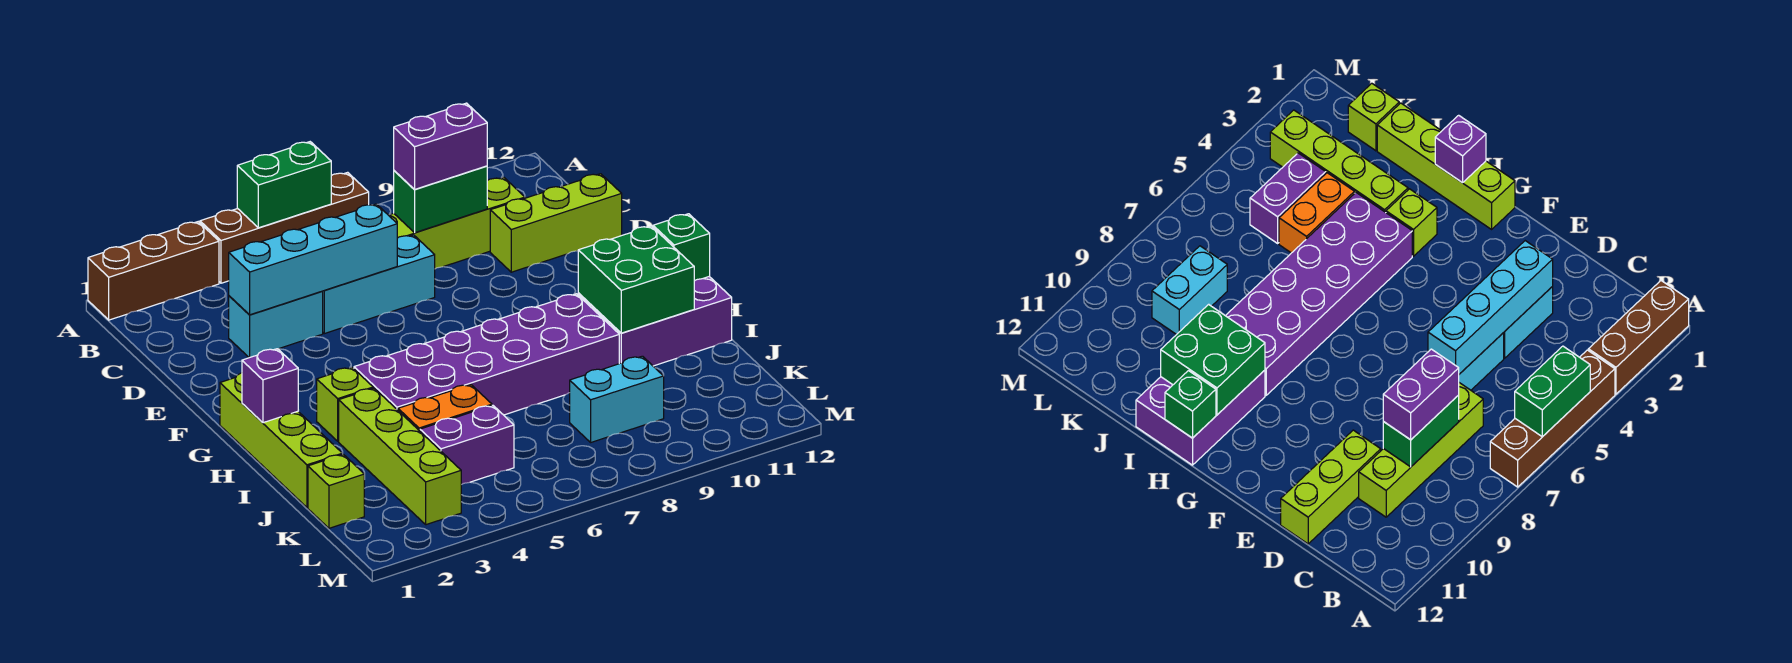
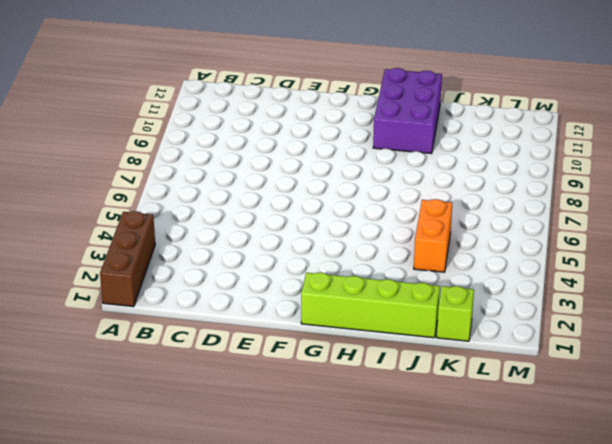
none -> brown brick A4:A7 level 1
none -> lime brick C7:C10 level 1
none -> cyan brick D3:D4 level 1

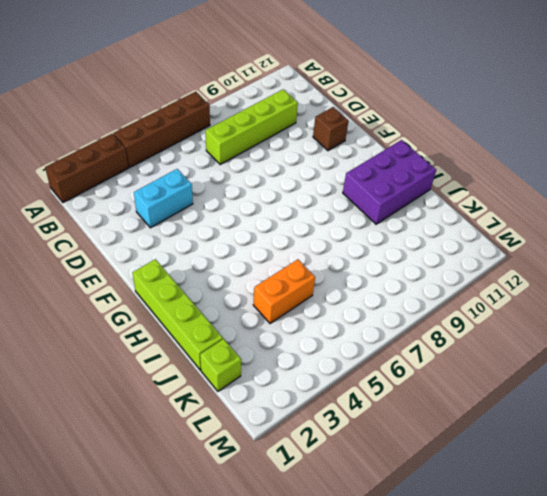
brown brick E11 level 1 -> none
none -> cyan brick D5:D7 level 1
none -> lime brick D10:D12 level 1
none -> lime brick H3 level 1

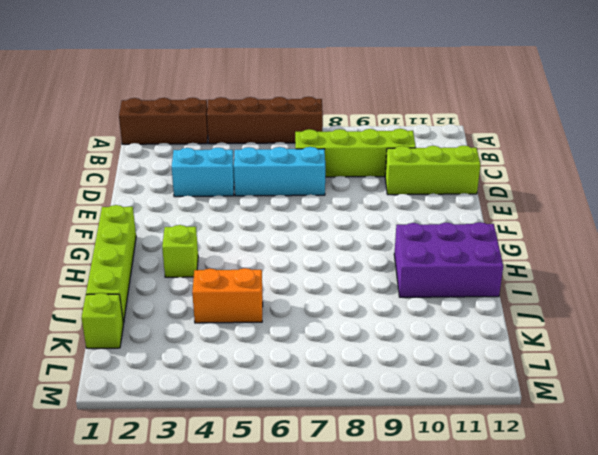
none -> purple brick H4:I9 level 1
none -> lime brick I3:L3 level 1
none -> purple brick K4:K5 level 1

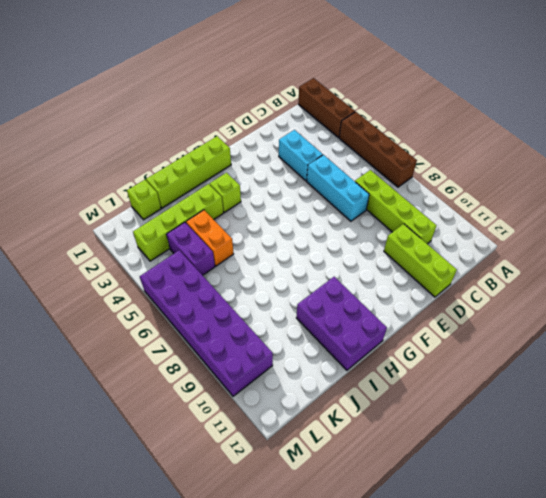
purple brick L5:M10 level 1 -> purple brick H4:I9 level 1
none -> cyan brick K8:K9 level 1
none -> green brick A5:A6 level 2
none -> green brick C8:C9 level 2

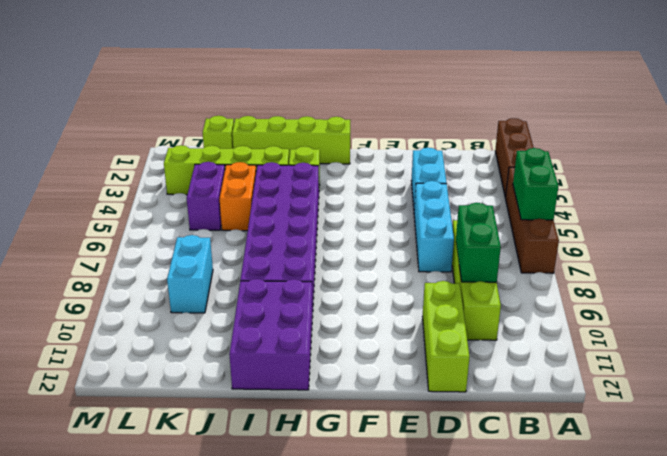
none -> cyan brick D3:D6 level 2
none -> purple brick H1 level 2
none -> green brick H10:I11 level 2

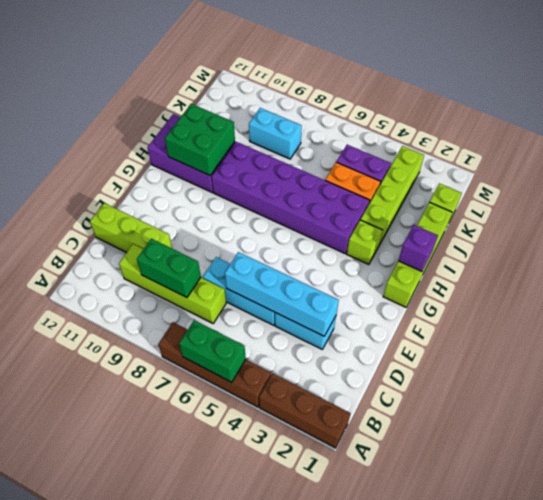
none -> green brick H12 level 2
none -> purple brick C8:C9 level 3

